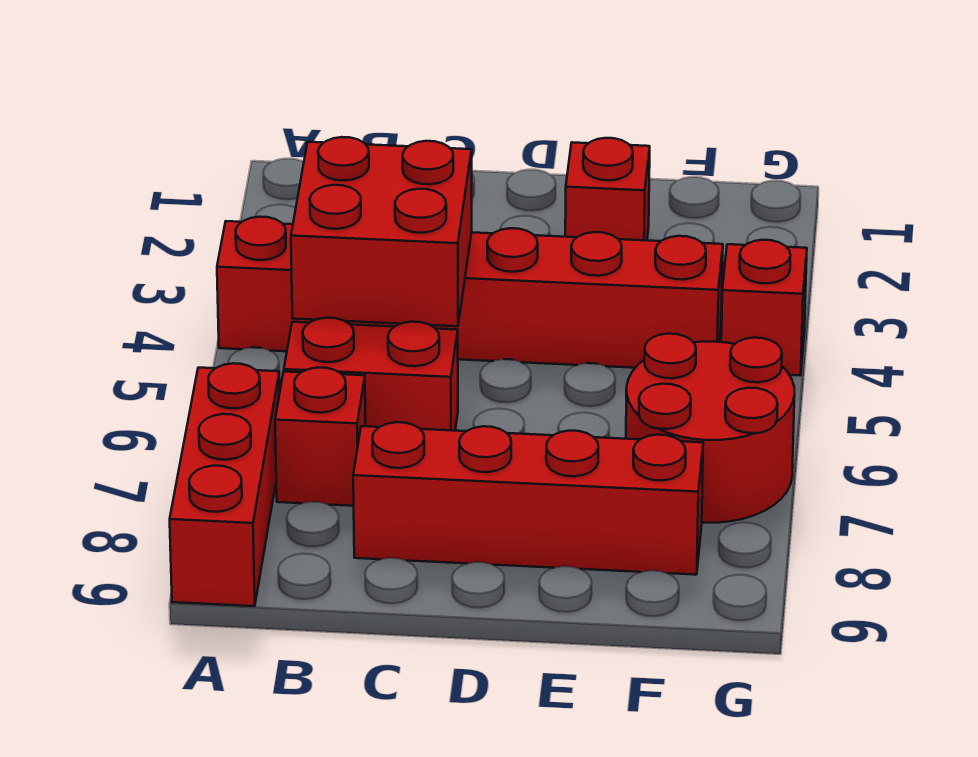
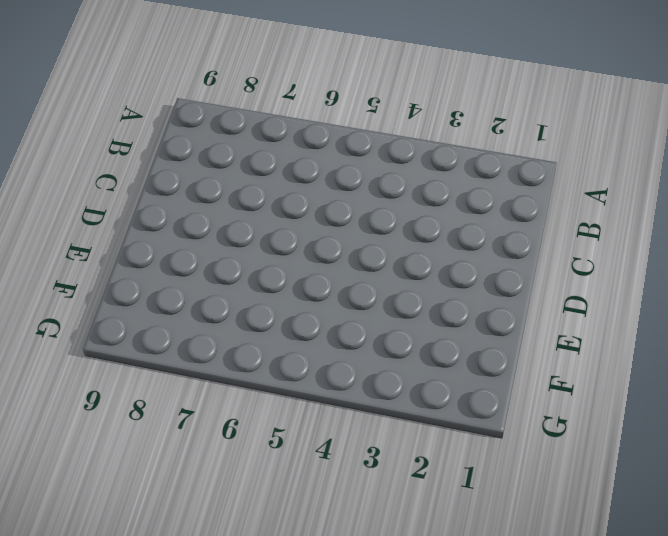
none -> red brick A4:F4 level 1
none -> red brick A7:A9 level 1

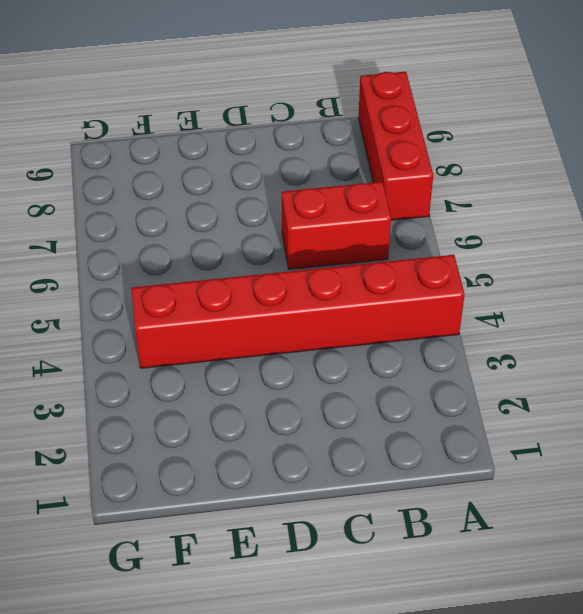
none -> red brick B7 level 1
none -> red brick C8:F8 level 1

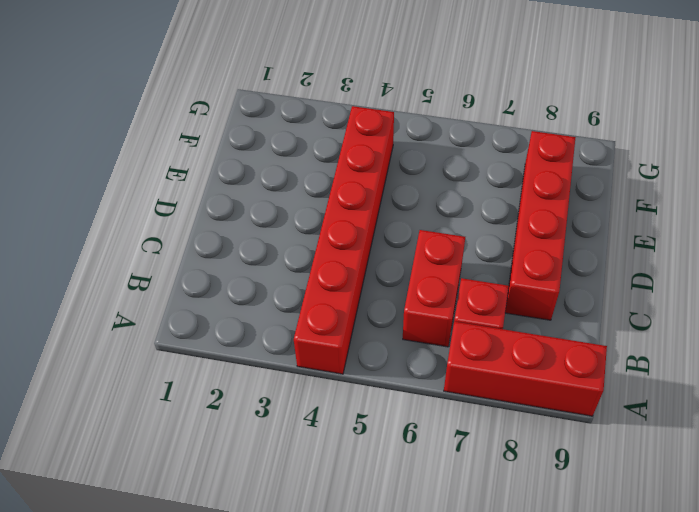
none -> red brick E2 level 1
none -> red round brick F6:G7 level 1

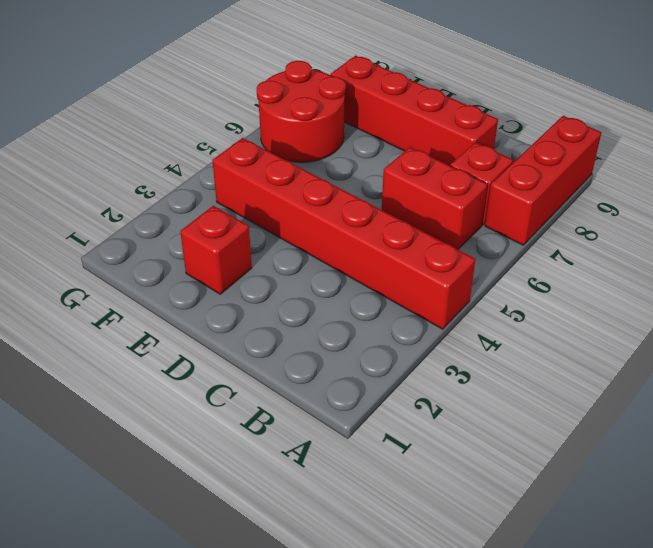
none -> red brick G4 level 1
none -> red brick B4:C5 level 2

